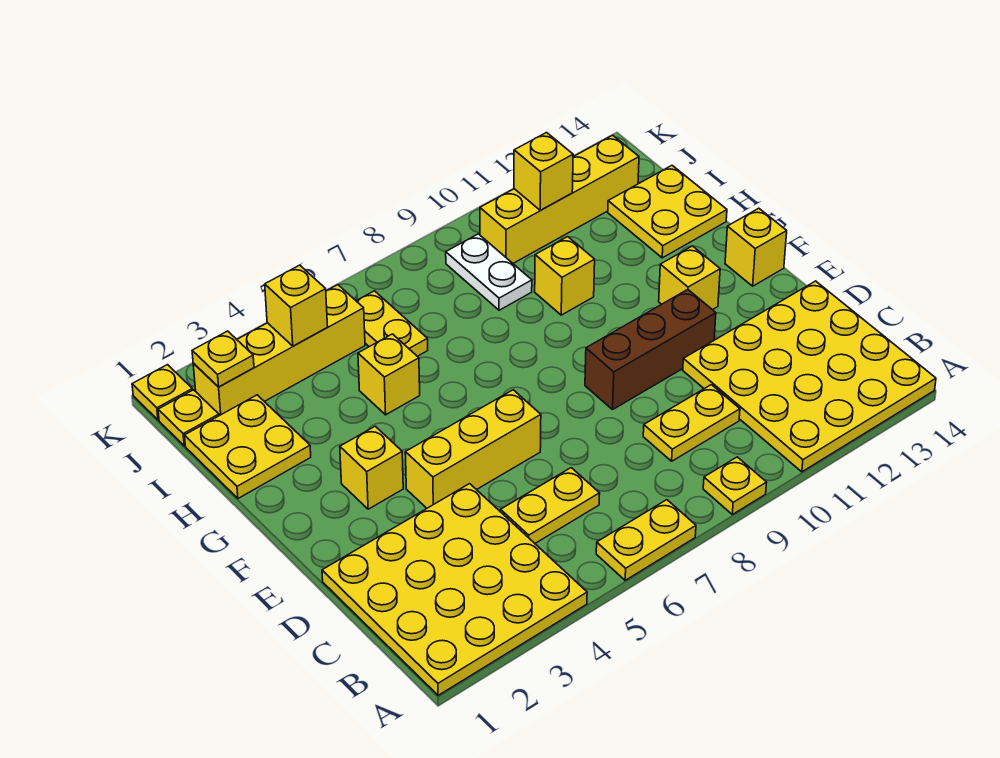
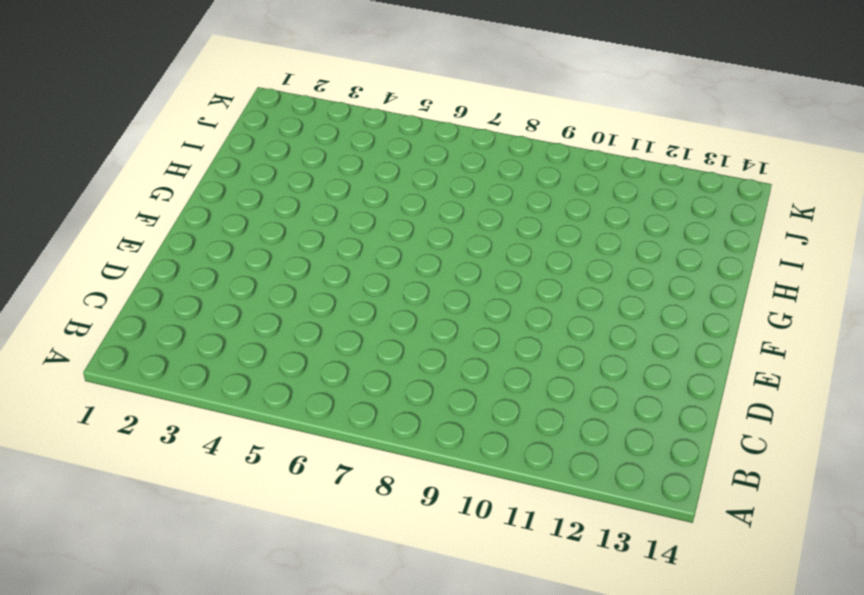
none -> yellow plate A1:D4 level 1
none -> yellow plate A6:A7 level 1
none -> yellow plate A9 level 1

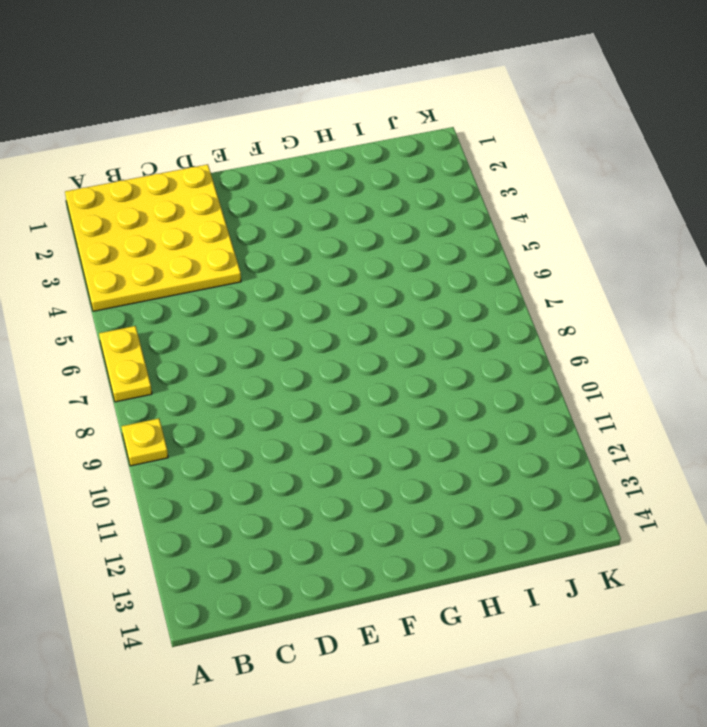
none -> yellow plate A11:D14 level 1
none -> yellow plate C5:C6 level 1
none -> yellow plate C9:C10 level 1

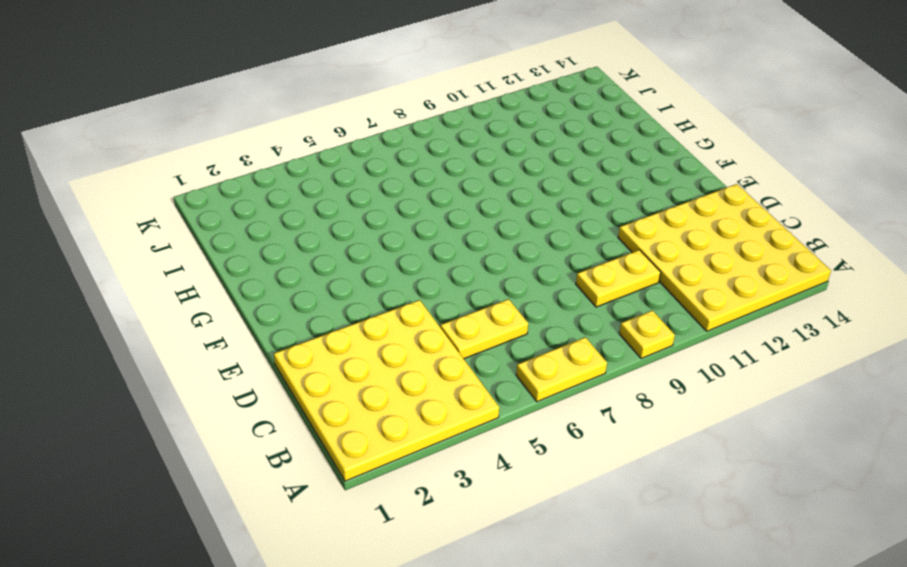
none -> yellow brick E4:E6 level 1
none -> brown brick E9:E11 level 1
none -> yellow brick F3 level 1

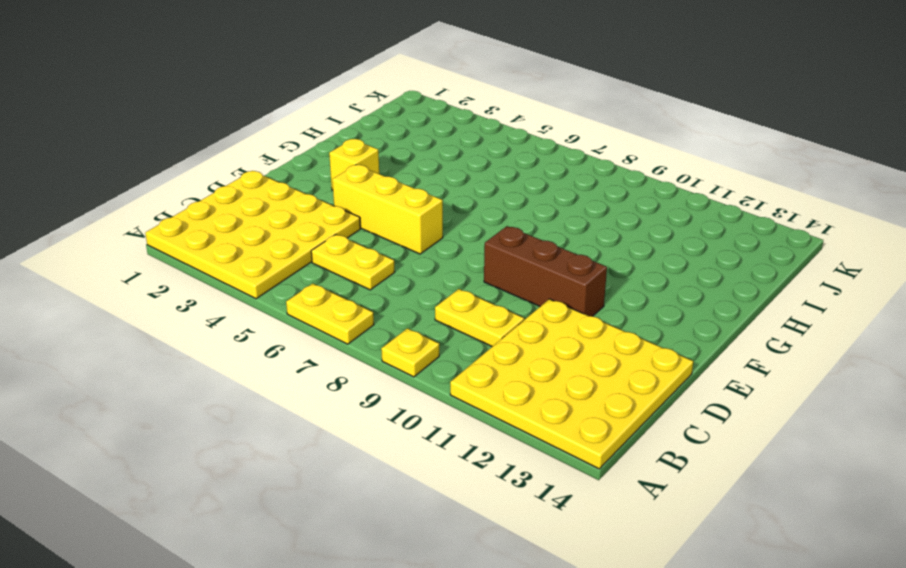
none -> yellow brick F12 level 1
none -> yellow brick F14 level 1
none -> yellow plate H1:I2 level 1

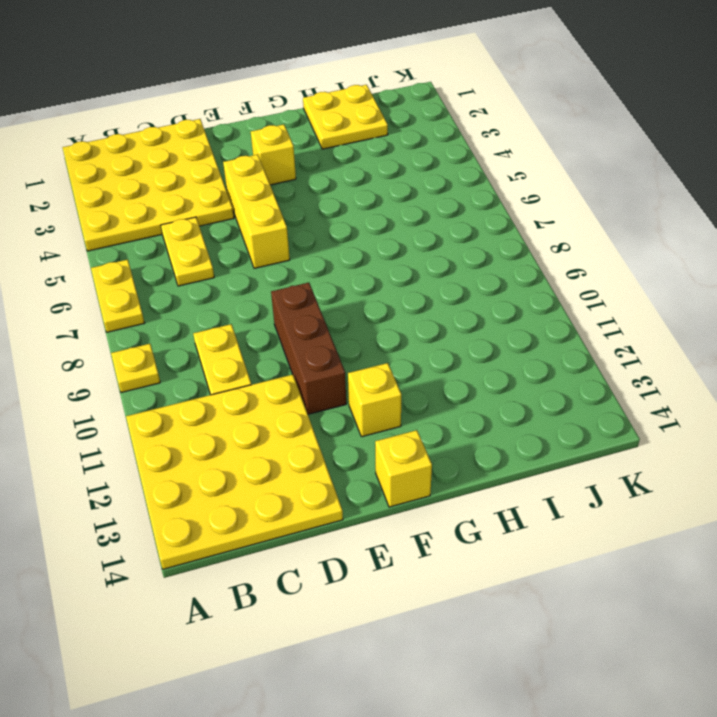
none -> yellow brick H5 level 1
none -> yellow brick H10 level 1
none -> yellow plate H13:I14 level 1

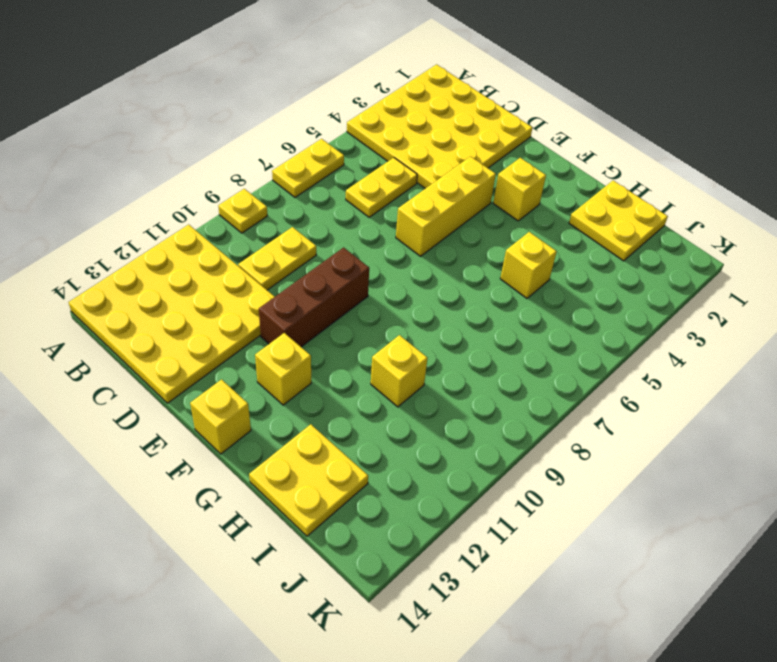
none -> yellow plate I6:J6 level 1
none -> white plate I9:J9 level 1
none -> yellow plate J1 level 1

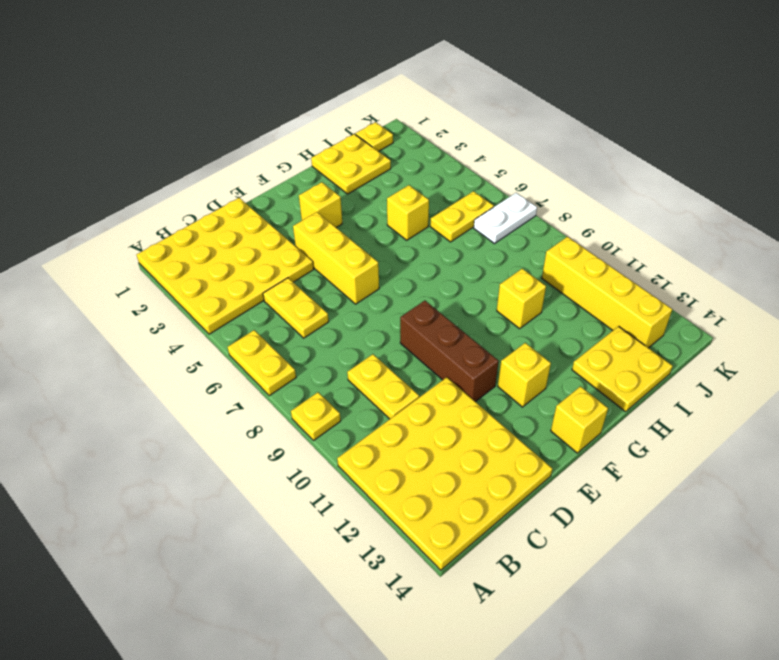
white plate J7:K7 level 1 -> white plate I9:J9 level 1
none -> yellow brick J2:J5 level 1
none -> yellow plate K1 level 1
none -> yellow plate J2 level 2

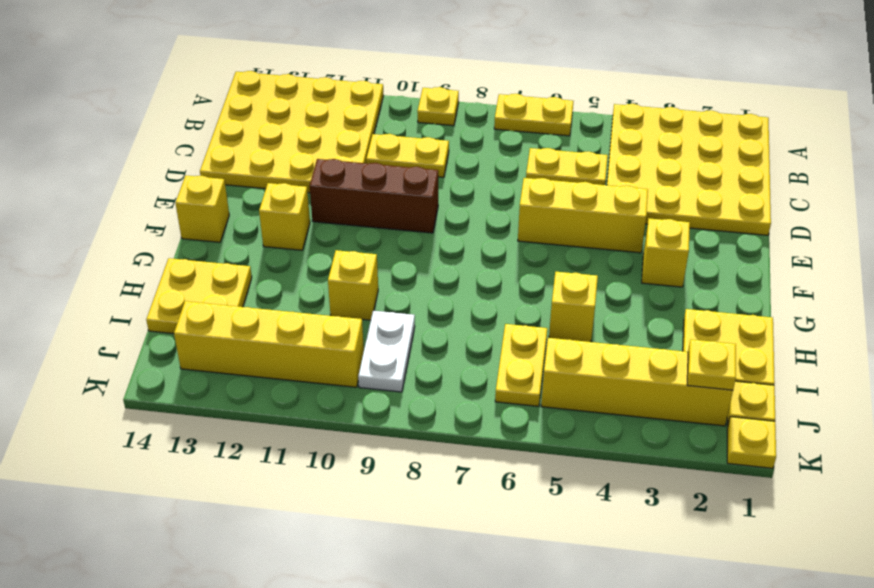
none -> yellow brick J4 level 2
none -> yellow brick J11 level 2

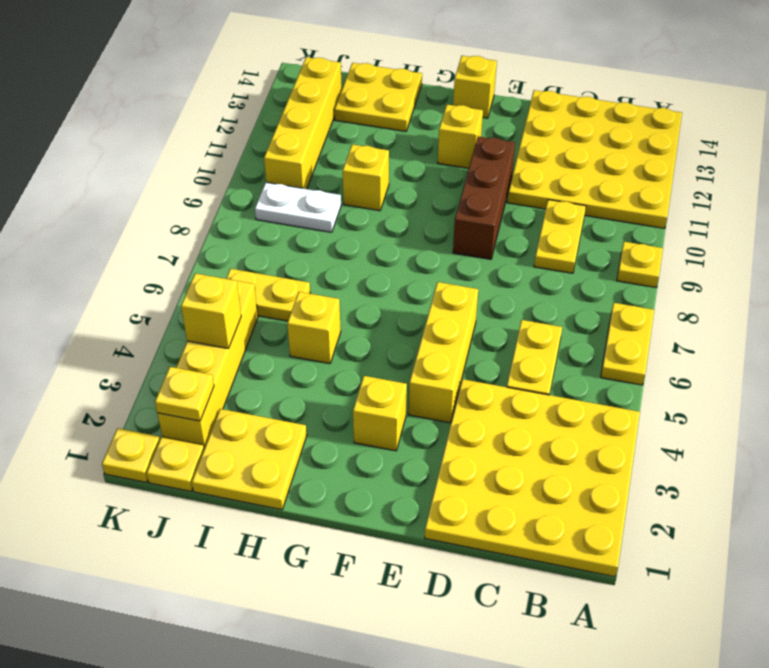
none -> yellow brick J11 level 2

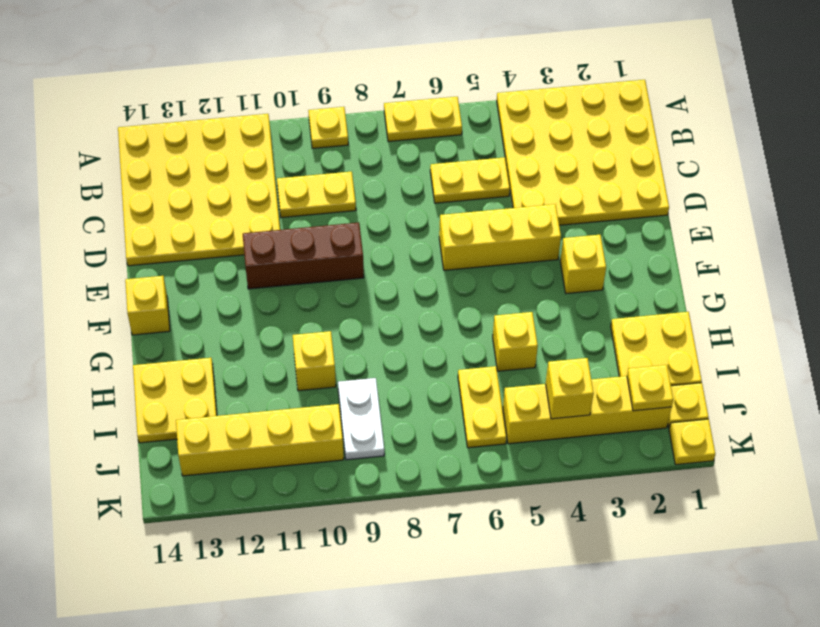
none -> yellow brick F12 level 1
none -> yellow brick J11 level 2

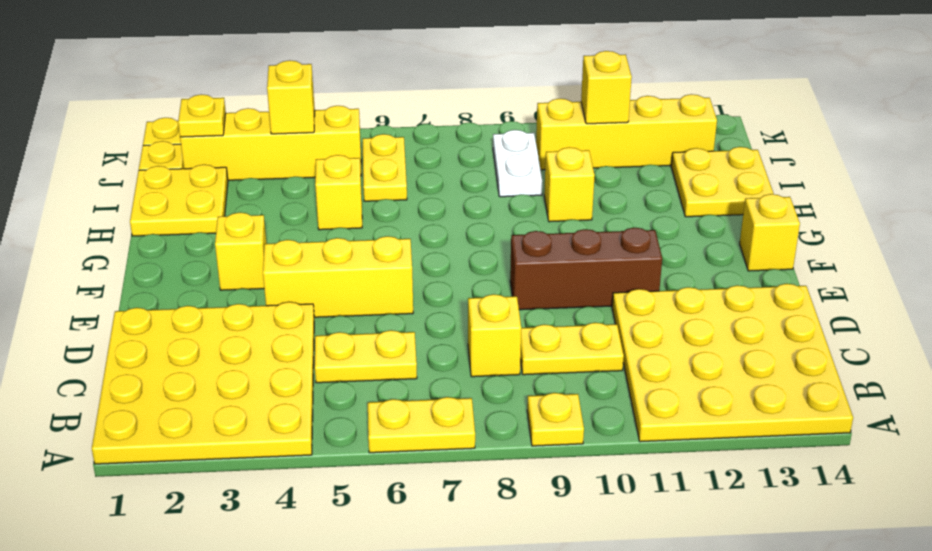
yellow brick C8 level 1 -> yellow brick F12 level 1

